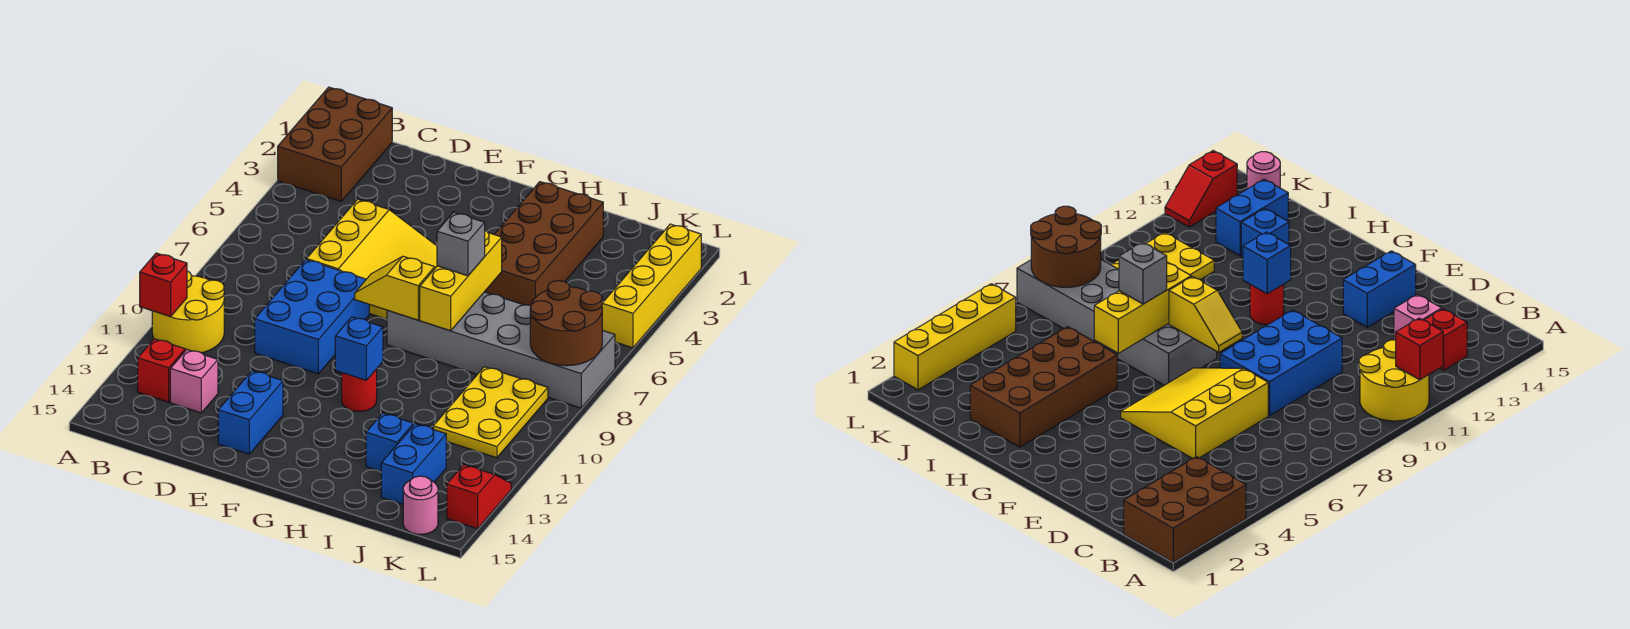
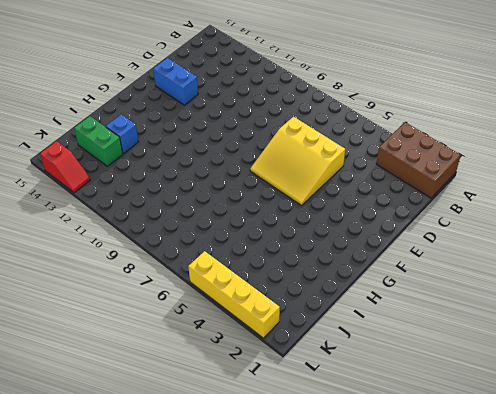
green brick J13:J14 level 1 -> blue brick J13:J14 level 1
none -> yellow round brick A10:B11 level 1
none -> red brick B13 level 1
none -> pink brick C13 level 1

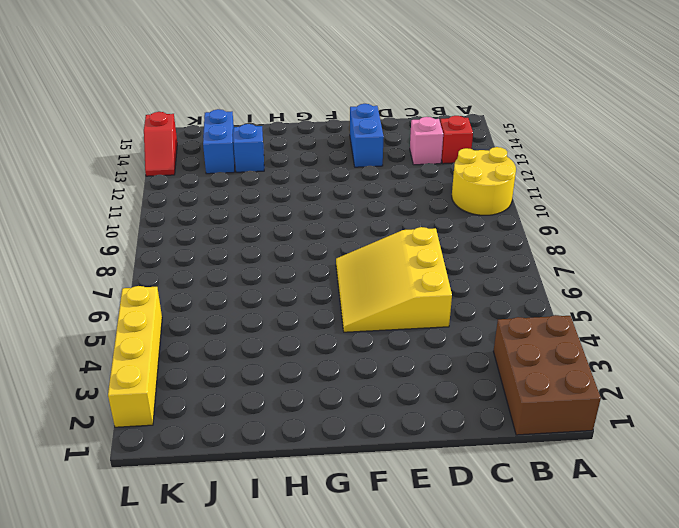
none -> blue brick D8:E10 level 1
none -> grey brick G7:L8 level 1
none -> red round brick G11 level 1

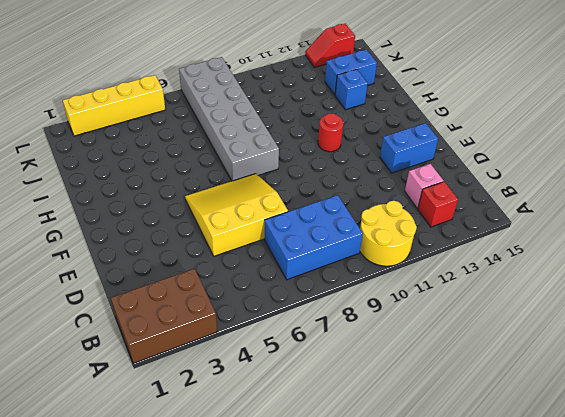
blue brick B7:C9 level 1 -> blue brick D8:E10 level 1
none -> brown brick H2:I5 level 1
none -> yellow plate J9:K11 level 1
none -> pink round brick K15 level 1

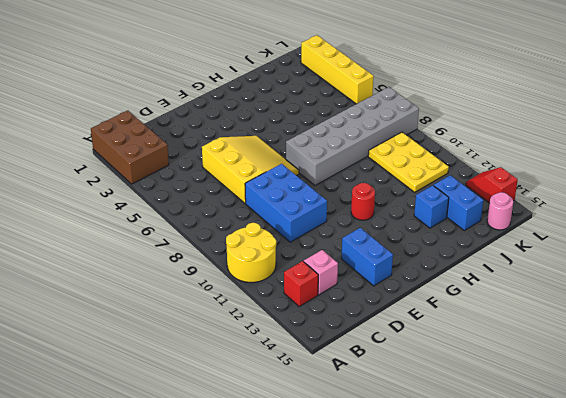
none -> brown brick H2:I5 level 1
none -> red brick A11 level 2
none -> yellow slope F8:G8 level 2 top G

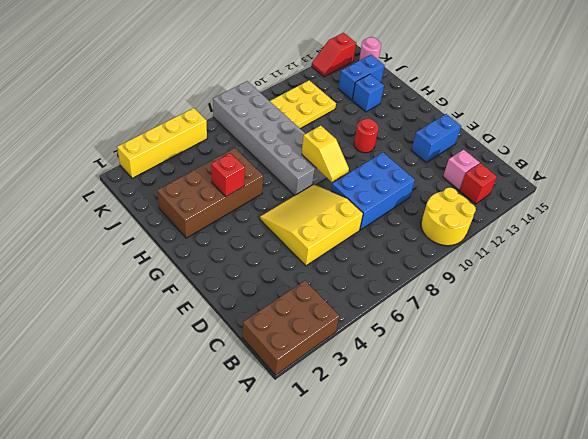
red brick H4 level 2 -> red brick A11 level 2
none -> blue brick G11 level 2
none -> yellow brick H6:H8 level 2
none -> brown round brick K7:L8 level 2

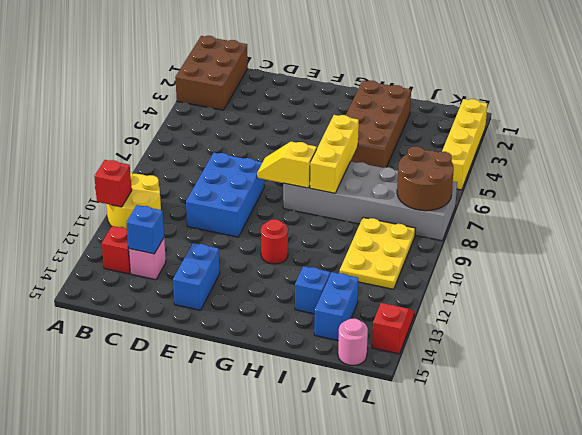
blue brick C13 level 2 -> blue brick G11 level 2
none -> yellow slope D5:F7 level 1 top D
none -> grey brick H7 level 3

